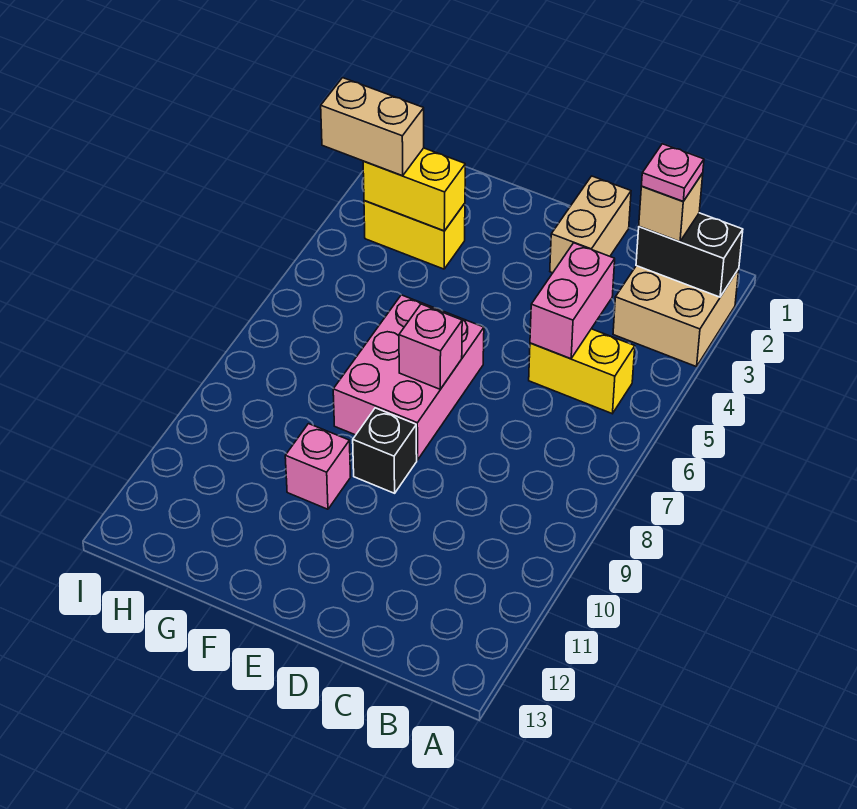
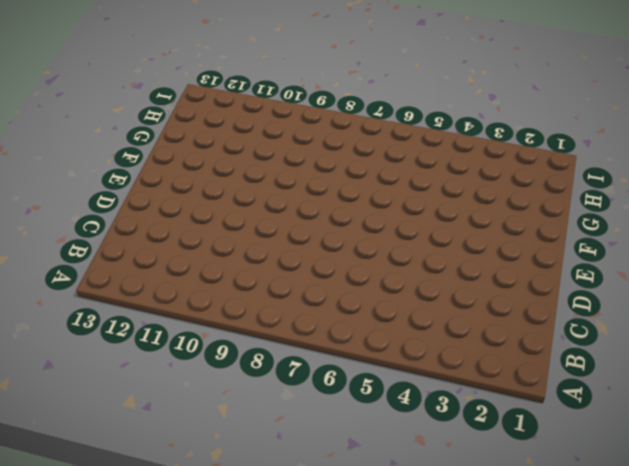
none -> tan brick A2:B3 level 1
none -> yellow brick B5:C5 level 1
none -> tan brick D1:D2 level 1

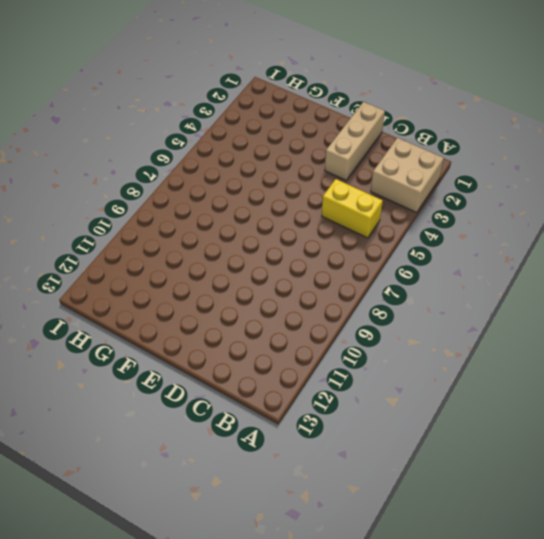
tan brick D1:D3 level 1 -> tan brick D1:D2 level 1
none -> pink brick E6:F8 level 1
none -> black brick E9 level 1
none -> pink brick F10 level 1

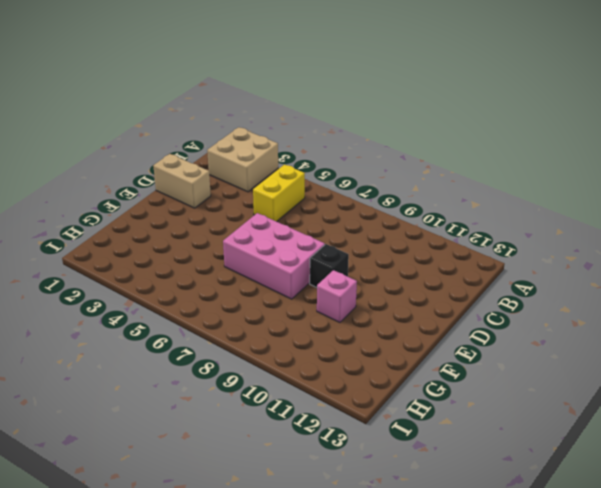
none -> yellow brick G3:H3 level 1
none -> black brick A2:B2 level 2
none -> pink brick C4:C5 level 2

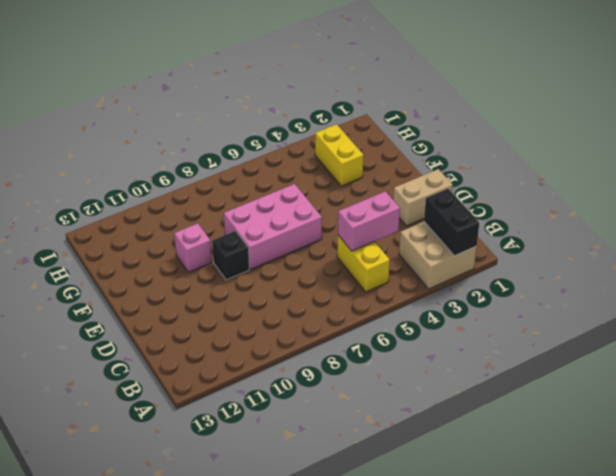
none -> pink brick E7 level 2
none -> yellow brick G3:H3 level 2
none -> tan brick B2 level 3

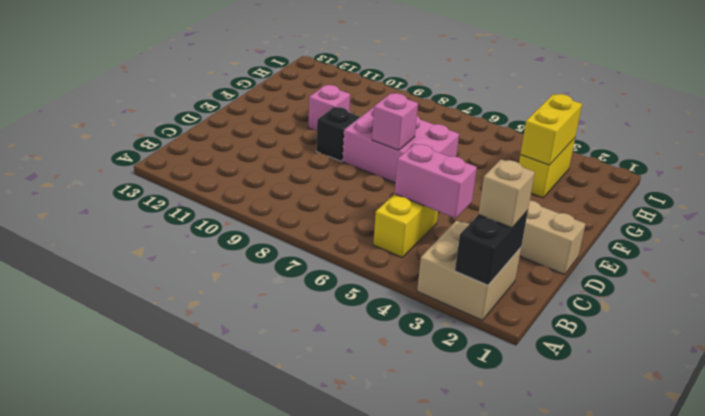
none -> tan brick H3:I3 level 3
none -> pink plate B2 level 4

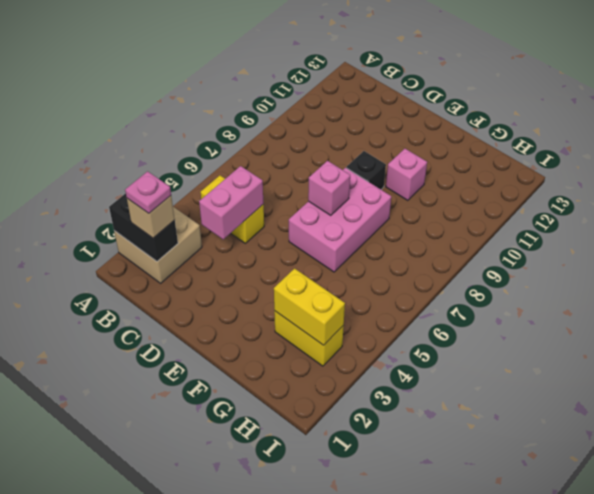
none -> tan brick D1:D2 level 1
none -> tan brick H3:I3 level 3

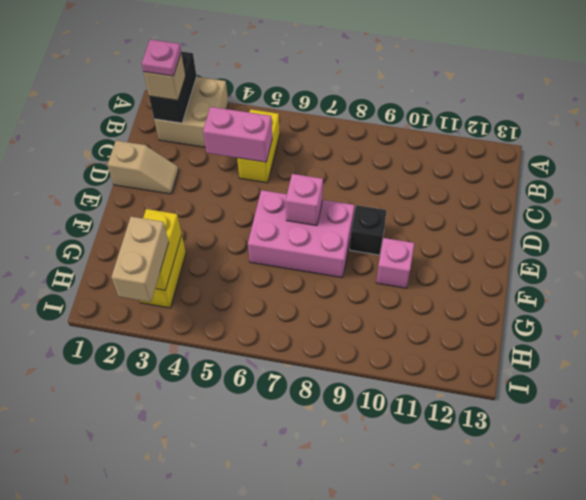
tan slope D1:D2 level 1 top 1 -> tan brick D1:D2 level 1

